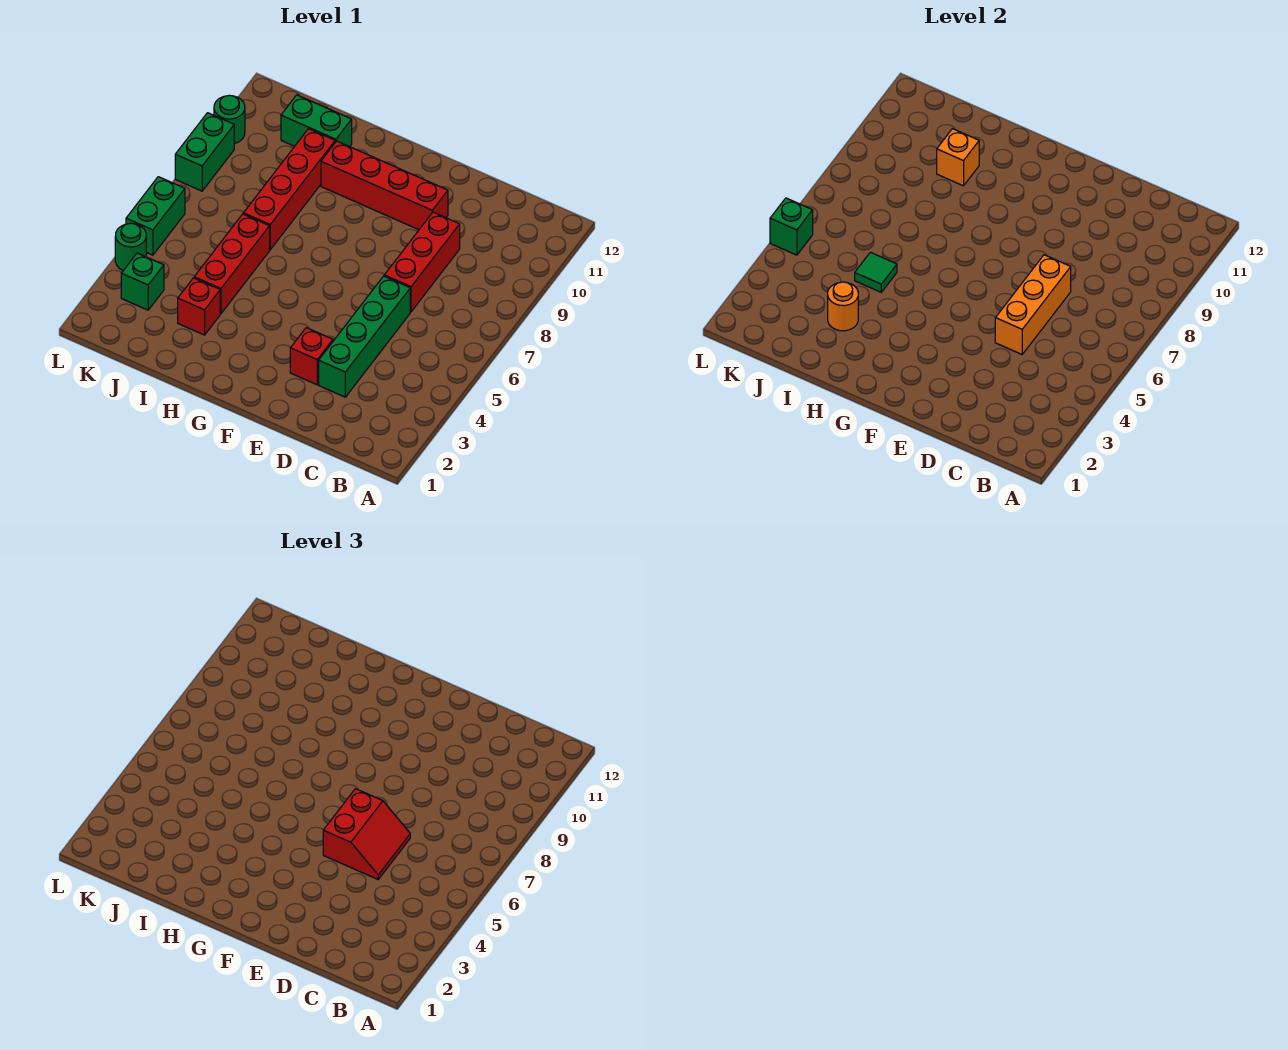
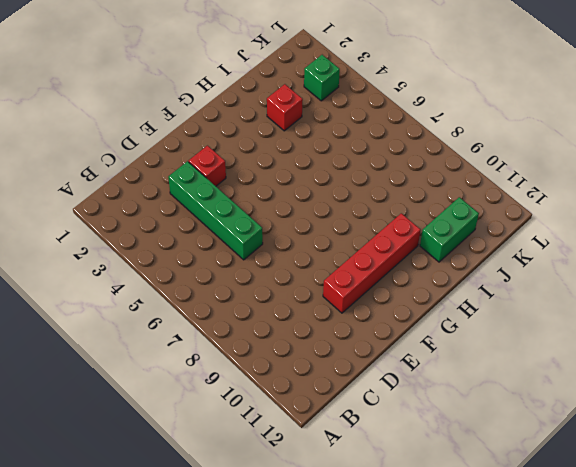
none -> red brick D7:D9 level 1
none -> red brick I4:I6 level 1
none -> red brick I7:I10 level 1

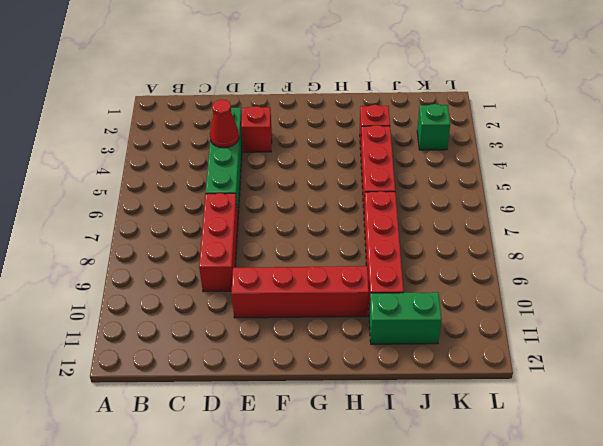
red cone D4 level 2 -> none
none -> green round brick L4 level 1
none -> green brick L5:L6 level 1
none -> green brick L8:L9 level 1

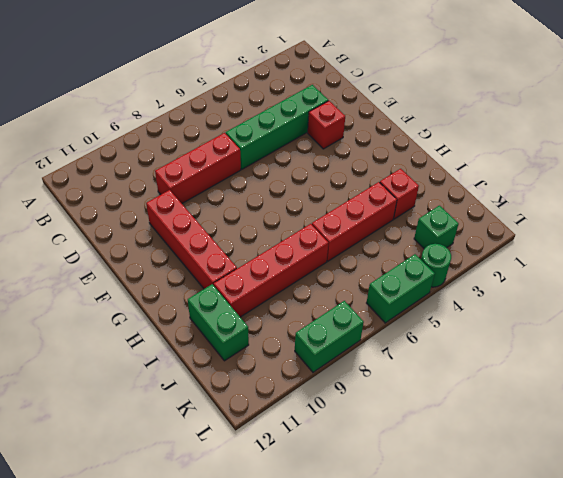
none -> green round brick L10 level 1
none -> orange brick D5:D7 level 2
none -> orange round brick I3 level 2

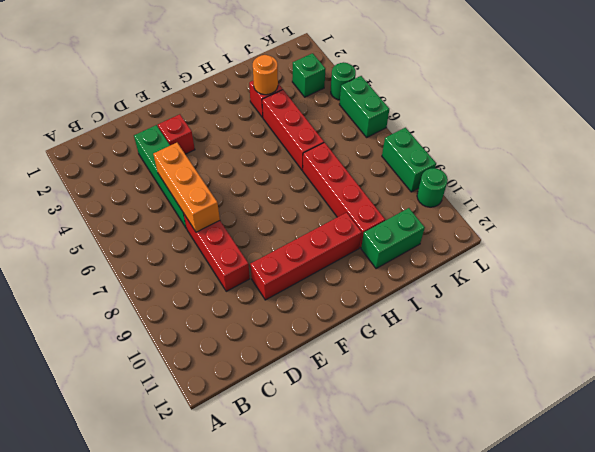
none -> green tile I5 level 2
none -> orange brick I10 level 2
none -> green brick L5 level 2

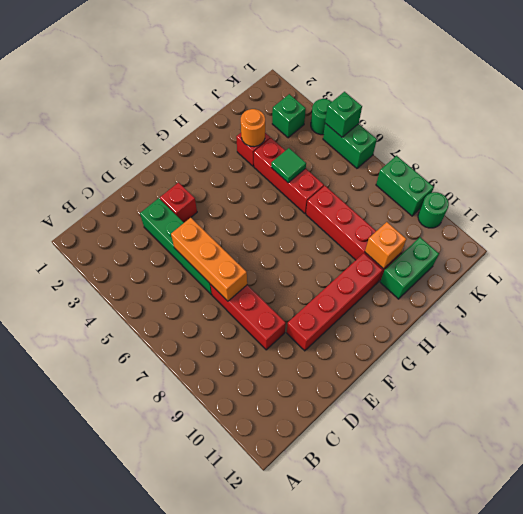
none -> red slope D5:E6 level 3 top E

